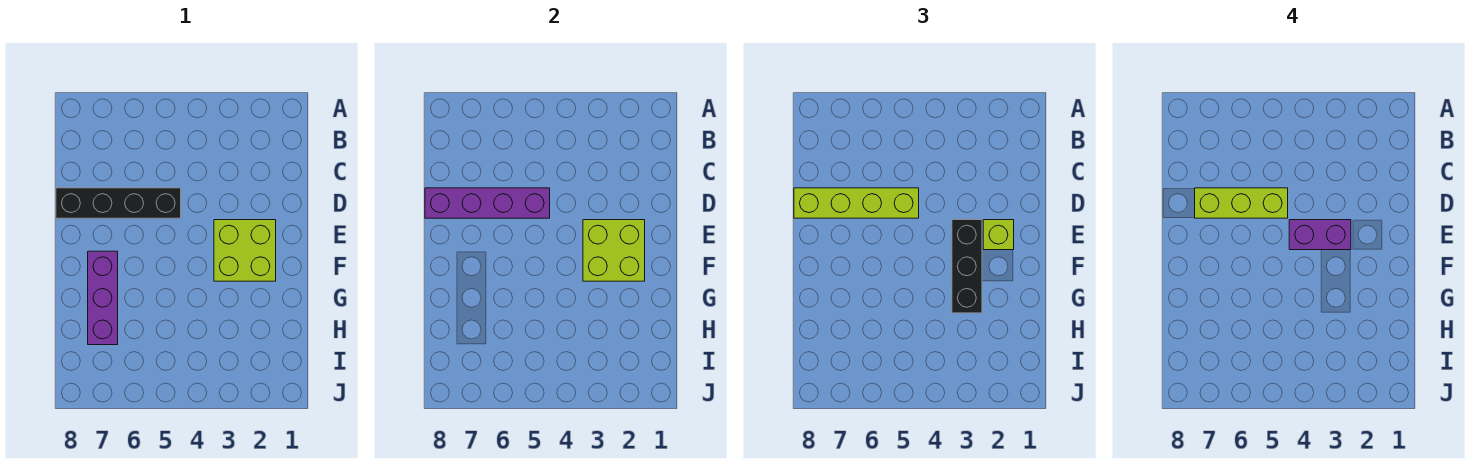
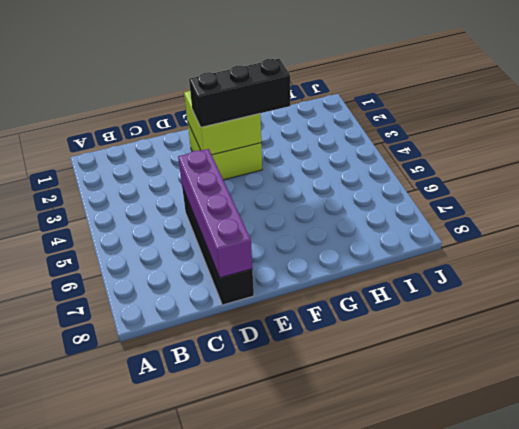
none -> purple brick F7:H7 level 1
none -> lime brick D5:D8 level 3

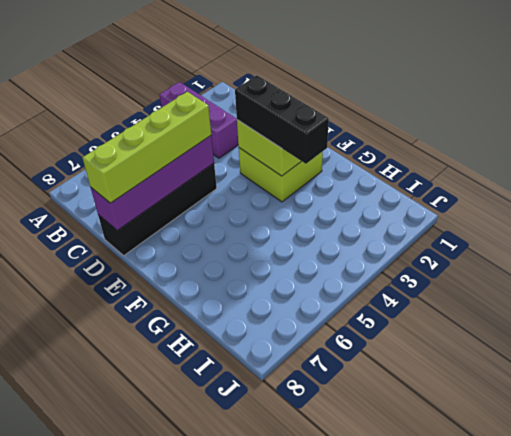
purple brick A3:C3 level 1 -> purple brick F7:H7 level 1
none -> lime brick E2 level 3
none -> lime brick D5:D7 level 4

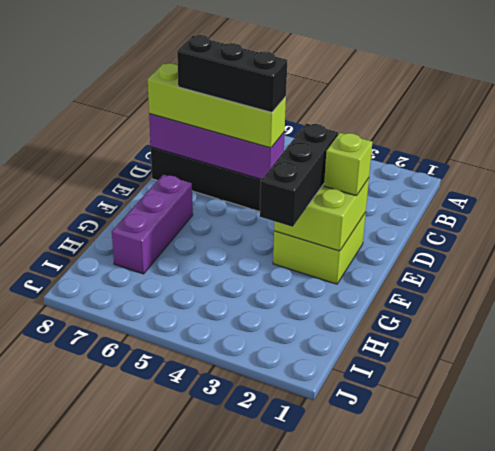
black brick D5:D7 level 4 -> lime brick D5:D7 level 4
none -> purple brick E3:E4 level 4

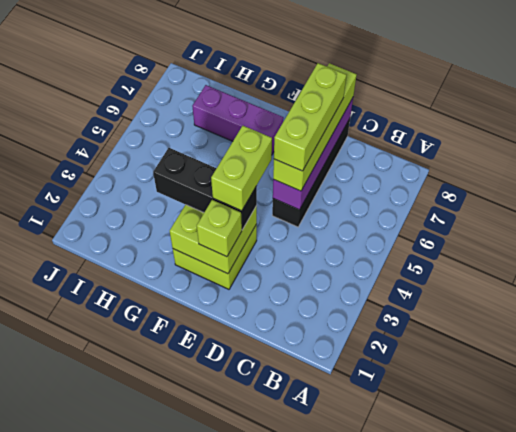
lime brick E3:E4 level 4 -> purple brick E3:E4 level 4

